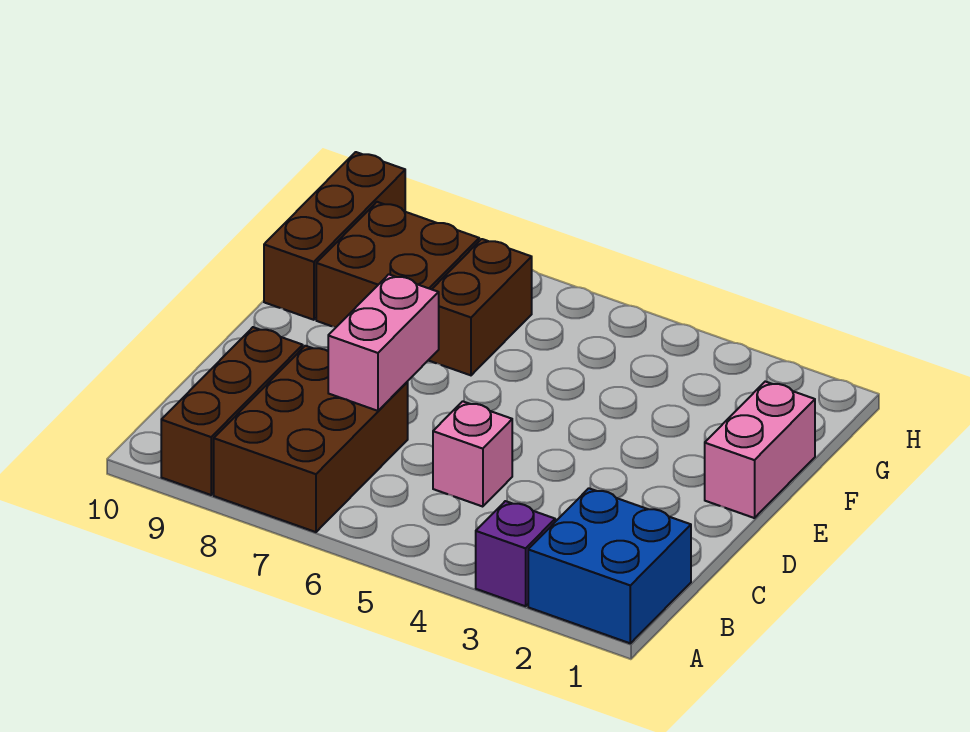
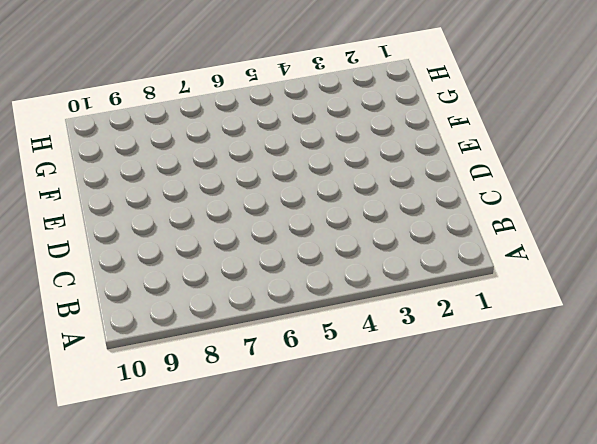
none -> blue brick A1:B2 level 1
none -> purple brick A3 level 1

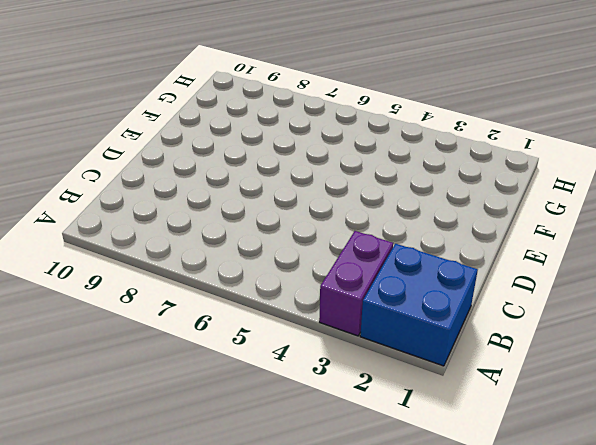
purple brick A3:B3 level 1 -> purple brick A3 level 1
none -> brown brick A7:C8 level 1
none -> brown brick A9:C9 level 1

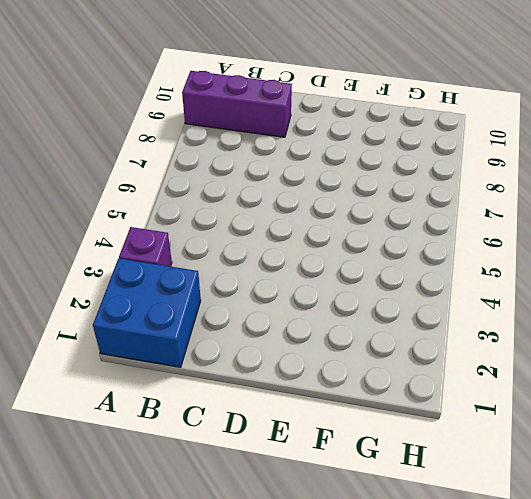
purple brick A9:C9 level 1 -> brown brick A9:C9 level 1
none -> brown brick A7:C8 level 1
none -> pink brick C5 level 1

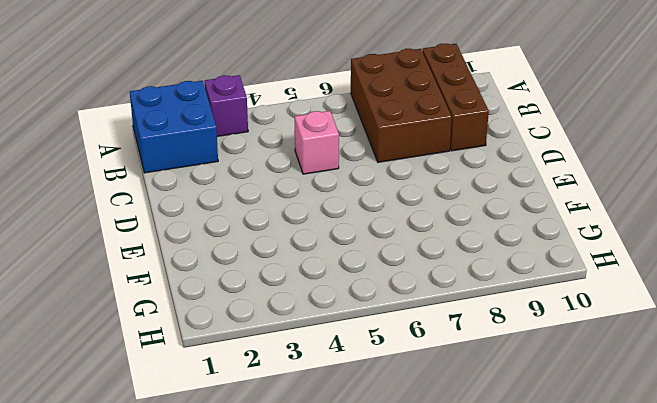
none -> pink brick E1:F1 level 1
none -> brown brick F7:G7 level 1

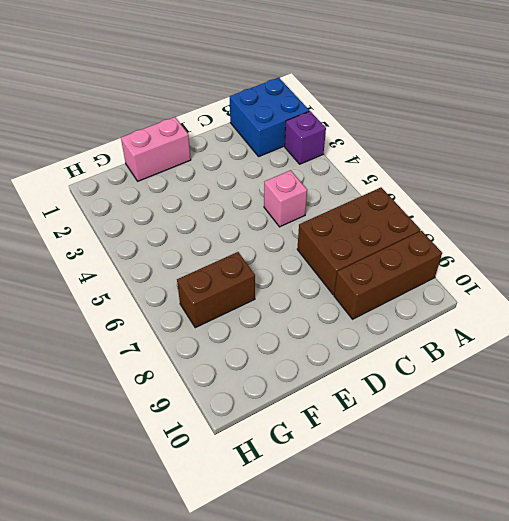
none -> brown brick F8:G9 level 1
none -> brown brick F10:H10 level 1

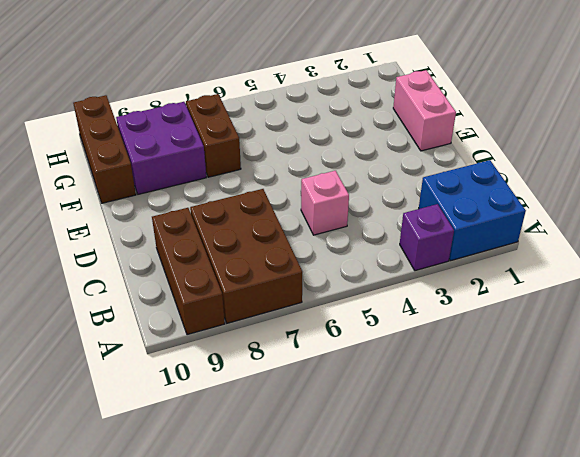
purple brick F8:G9 level 1 -> brown brick F8:G9 level 1
none -> pink brick C7:D7 level 2

